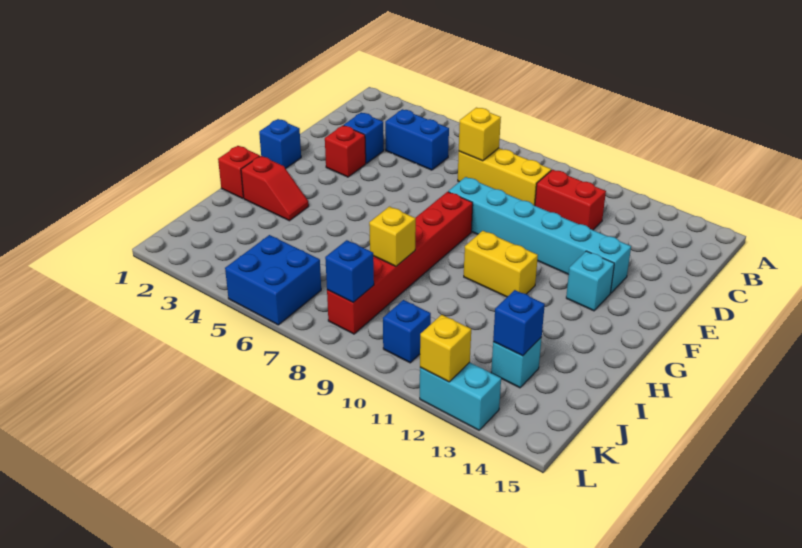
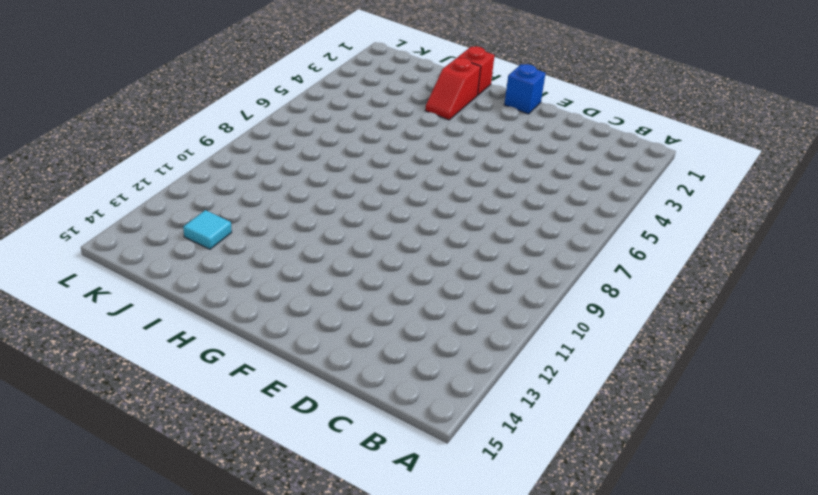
cyan tile J13 level 1 -> cyan brick J13 level 1
none -> blue brick C4:C5 level 1
none -> yellow brick C7:C9 level 1
none -> red brick C10:C11 level 1

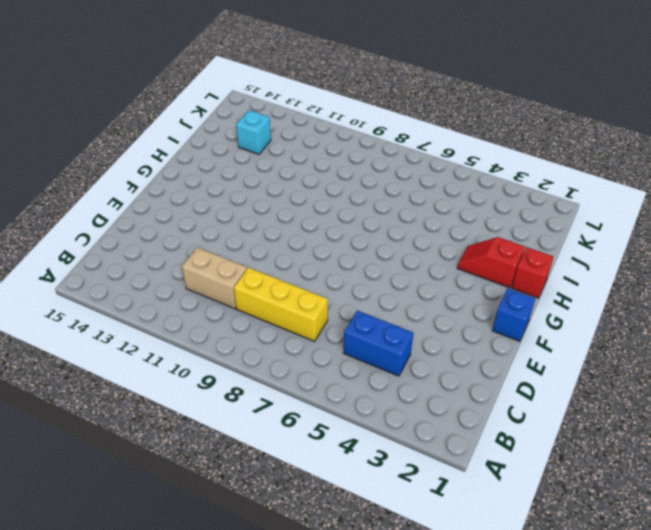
tan brick C10:C11 level 1 -> red brick C10:C11 level 1
none -> blue brick D3 level 1
none -> red brick E3 level 1
none -> cyan brick E8:E13 level 1

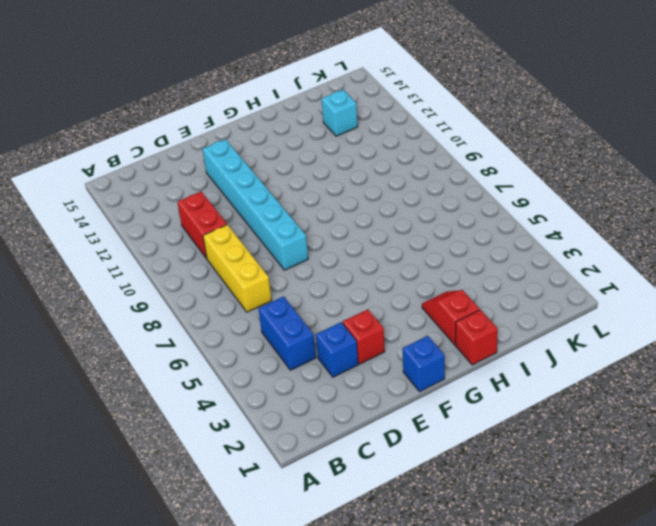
none -> red brick F8:K8 level 1
none -> cyan brick F13 level 1
none -> yellow brick G10:G11 level 1

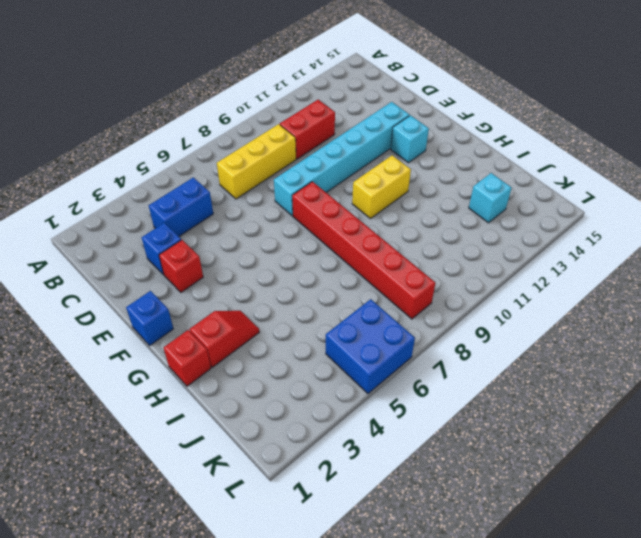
none -> blue brick K10 level 1
none -> cyan brick L12:L13 level 1
none -> yellow brick C7 level 2

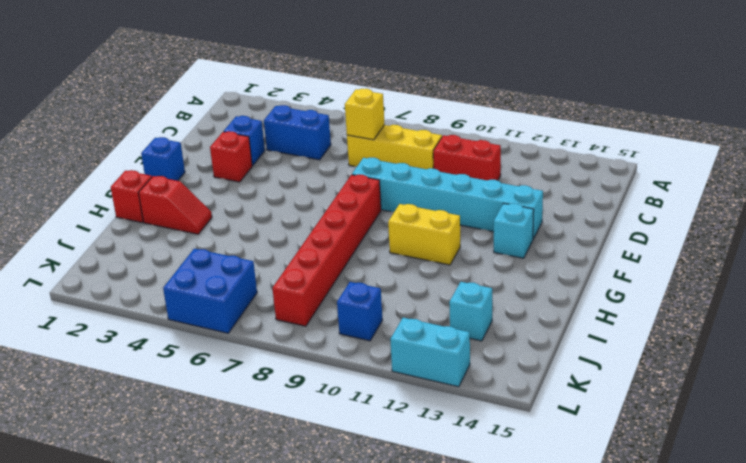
none -> yellow brick I8 level 2
none -> blue brick J13 level 2
none -> blue brick K8 level 2

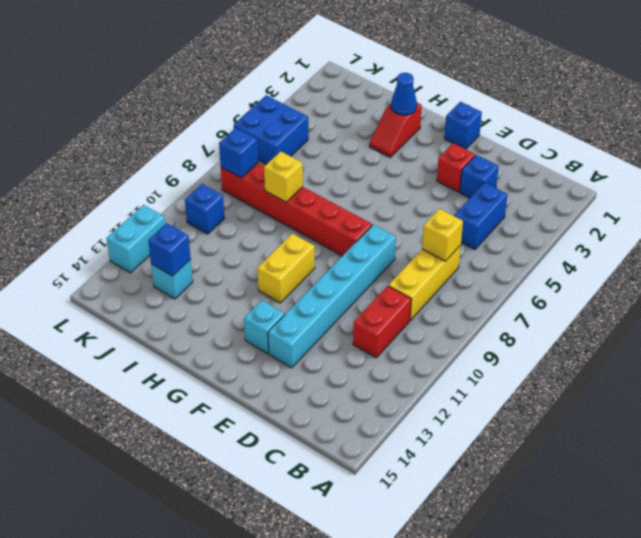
blue cone H2 level 2 -> none
none -> red brick H1 level 1
none -> yellow brick L12 level 2

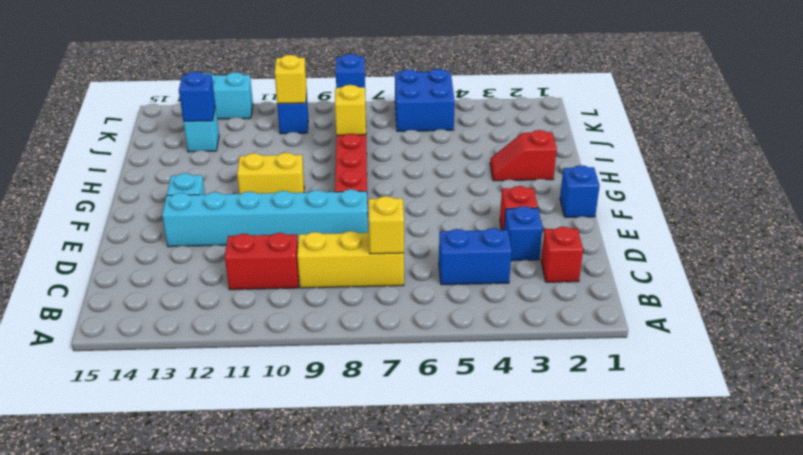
red brick C2 level 1 -> red brick H1 level 1
yellow brick K10 level 2 -> yellow brick L12 level 2

